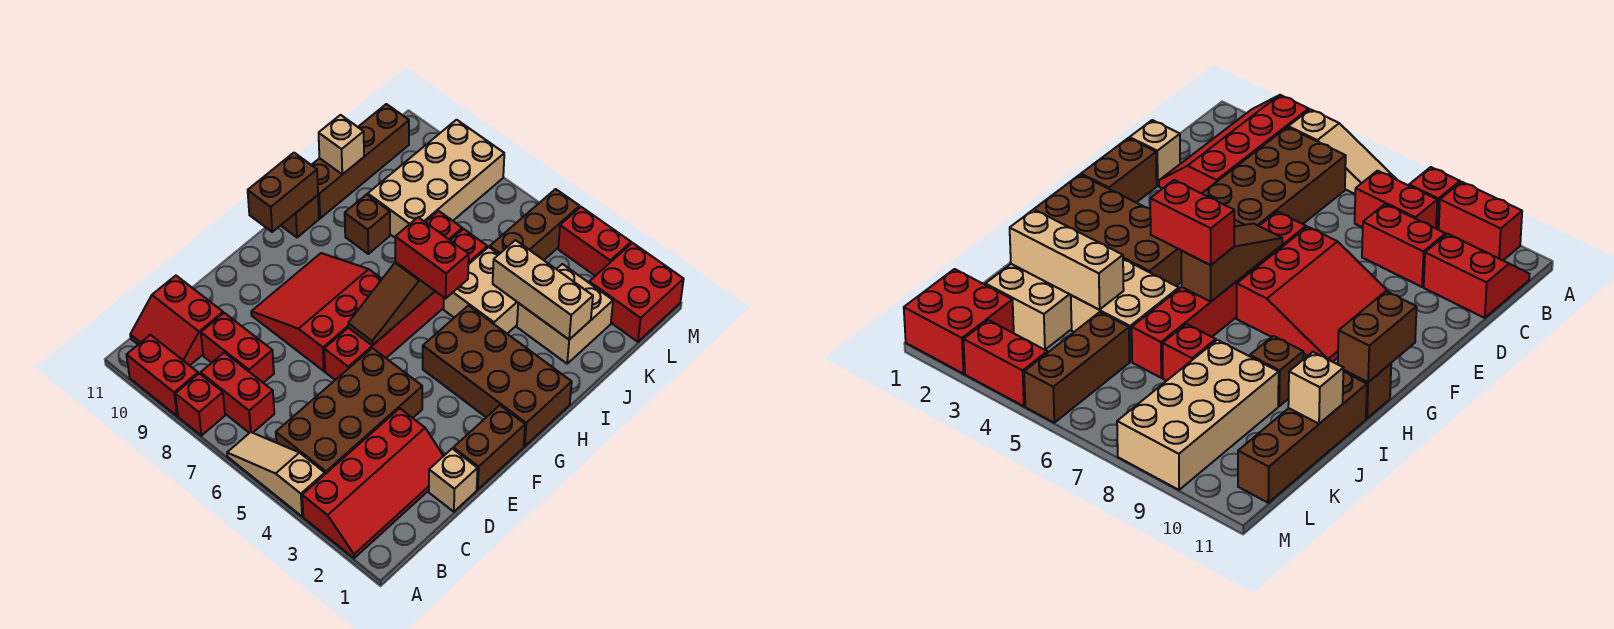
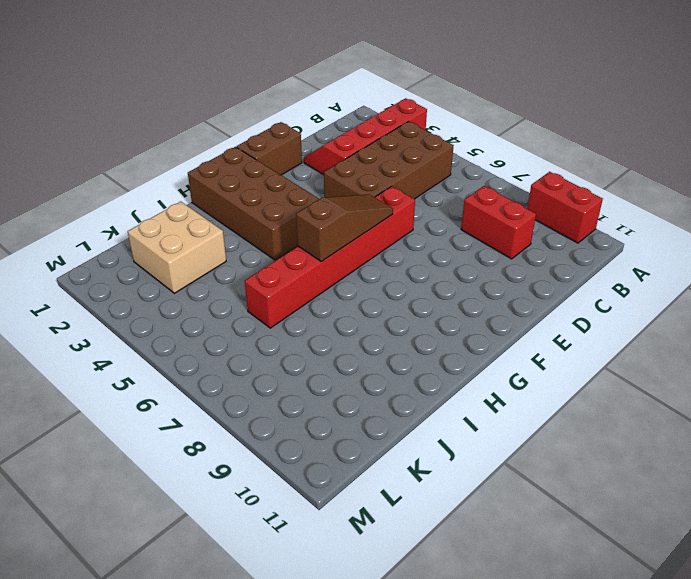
none -> tan slope A4:A6 level 1 top 4
none -> red brick A8 level 1
none -> red brick B7:B8 level 1

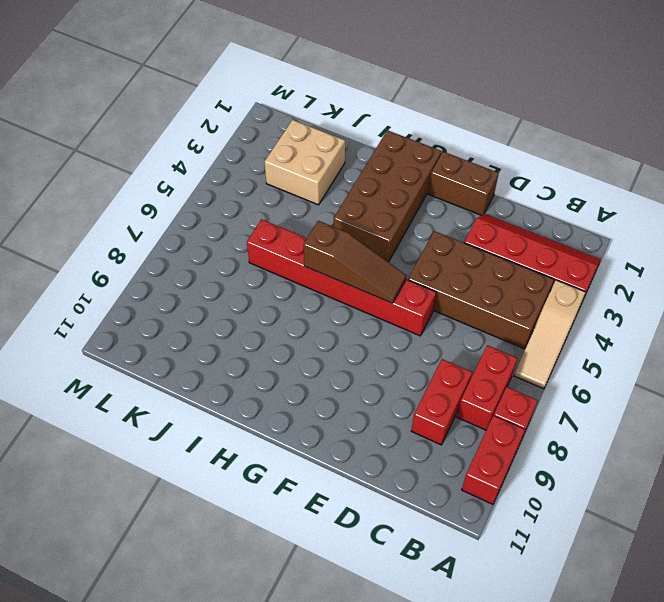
none -> red slope B10:C11 level 1 top C
none -> tan brick D1 level 1
none -> red slope E7:G9 level 1 top 7

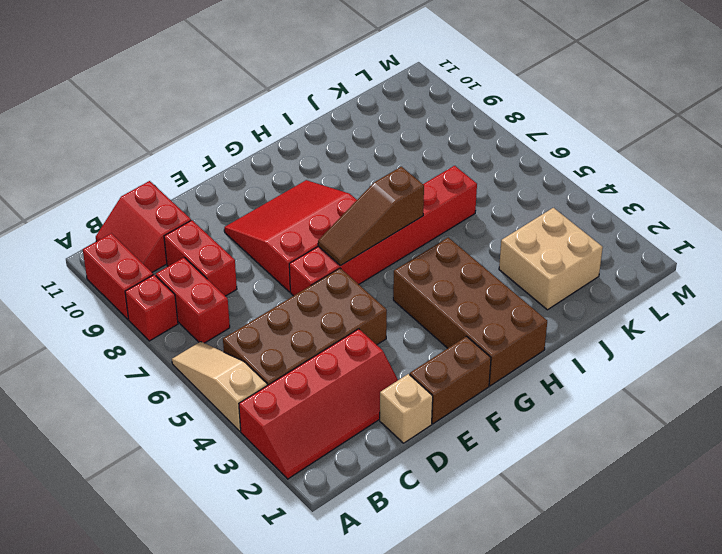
none -> brown brick H11 level 1
none -> tan brick I4:J5 level 1
none -> brown brick I9 level 1

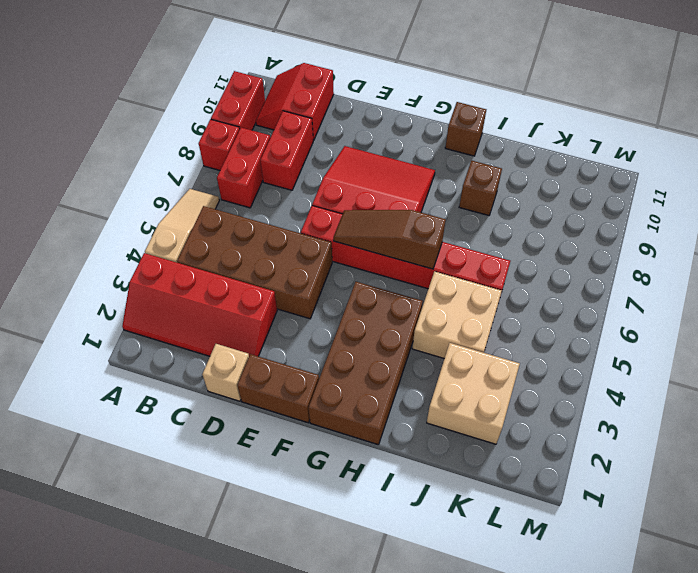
none -> brown brick I11:L11 level 1
none -> red brick J7 level 1
none -> tan brick J8:M9 level 1

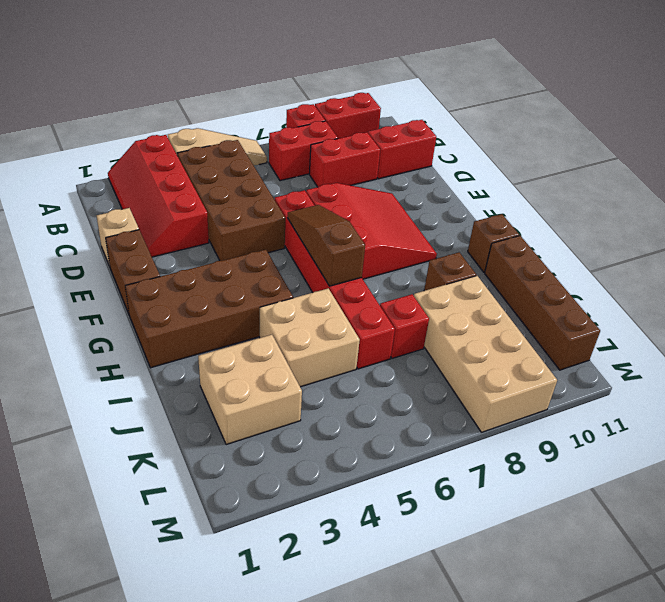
none -> brown brick K5:M5 level 1
none -> red brick L1:M2 level 1
none -> red brick M3:M4 level 1

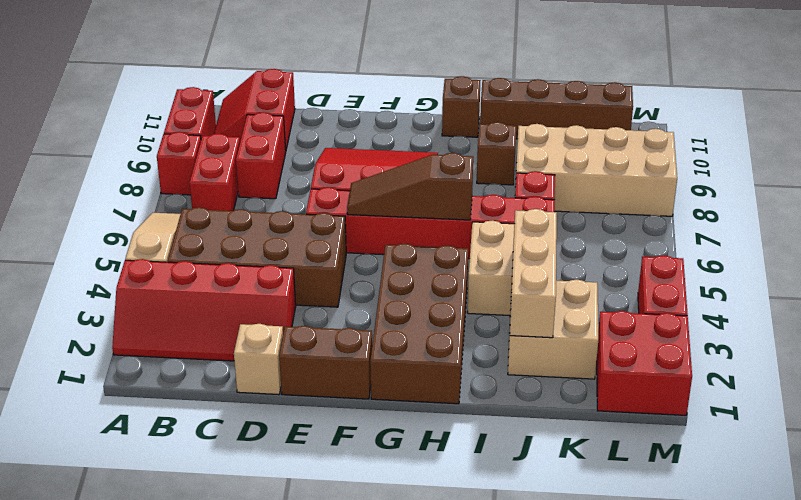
none -> brown brick K5:M5 level 1
none -> brown brick G11:H11 level 2
none -> tan brick J11 level 2

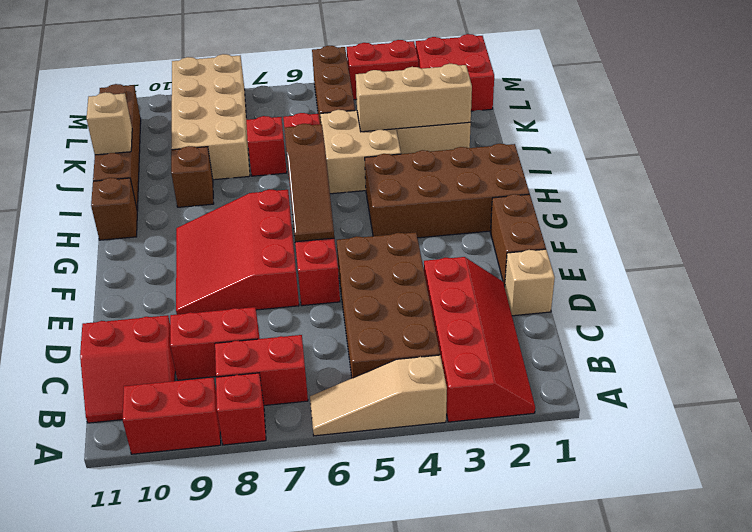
none -> brown brick G11:H11 level 2
none -> red brick H5:H6 level 3

